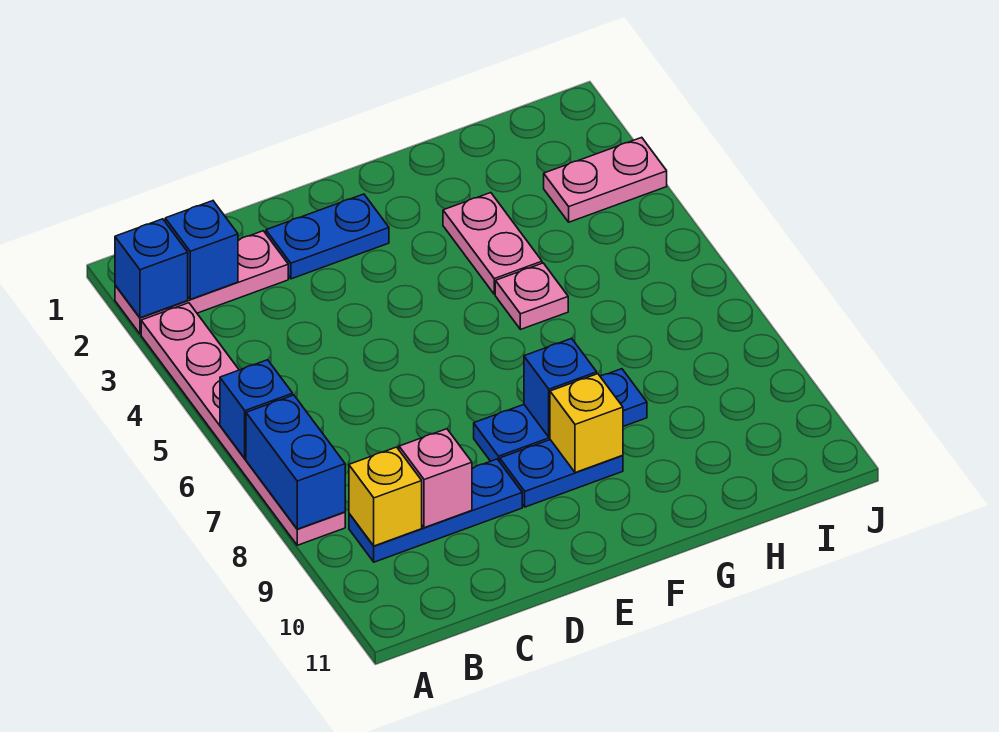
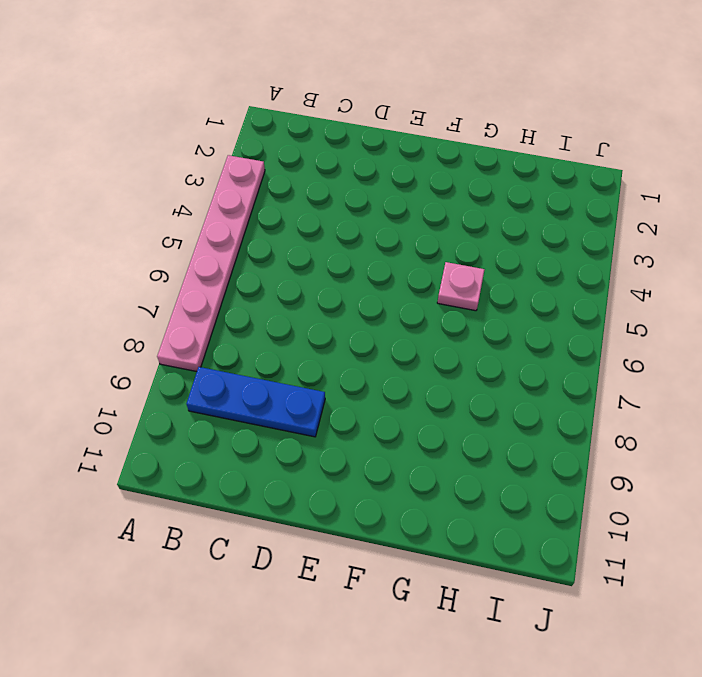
none -> pink plate A2:C2 level 1
none -> blue plate D2:E2 level 1
none -> blue plate E8:G8 level 1

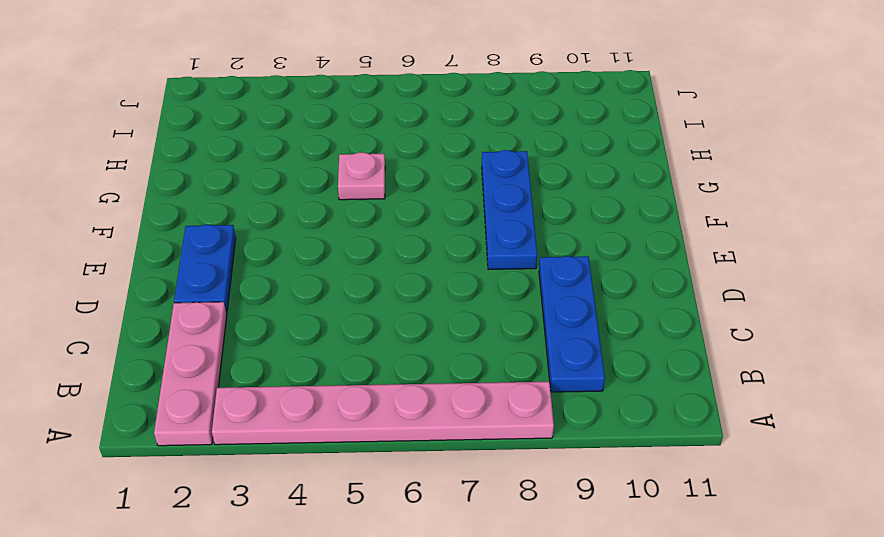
none -> blue plate E9:F9 level 1
none -> pink plate G3:G4 level 1
none -> pink plate I3:J3 level 1

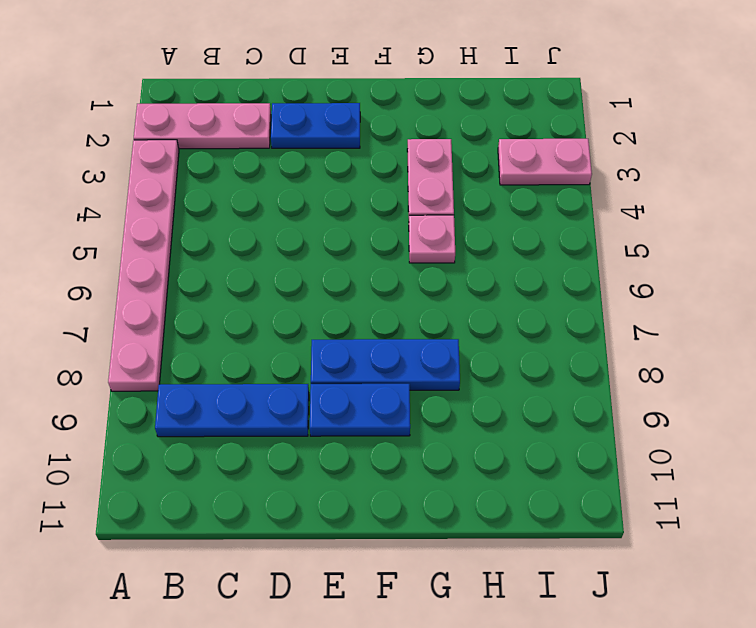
none -> blue brick A2 level 2
none -> blue brick A6 level 2
none -> blue brick A7:A8 level 2

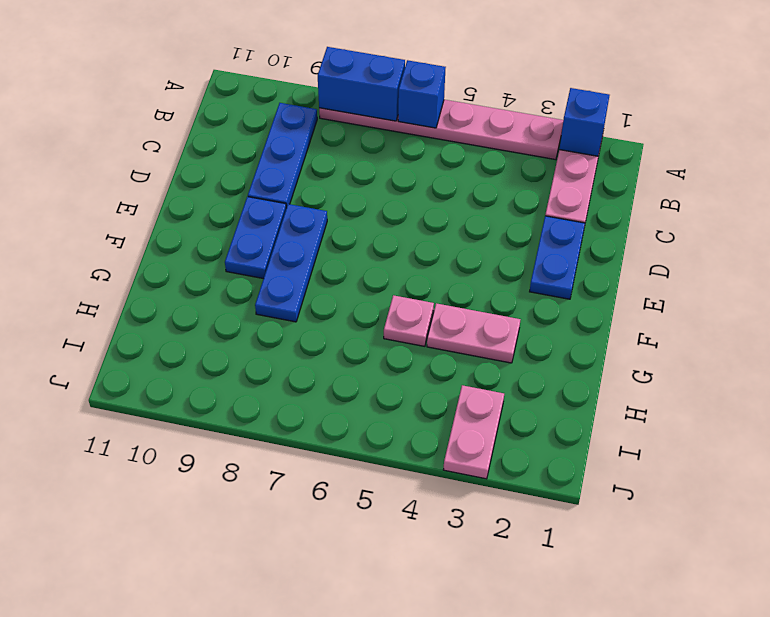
none -> blue brick B2 level 2
none -> yellow brick B9 level 2
none -> pink brick C9 level 2

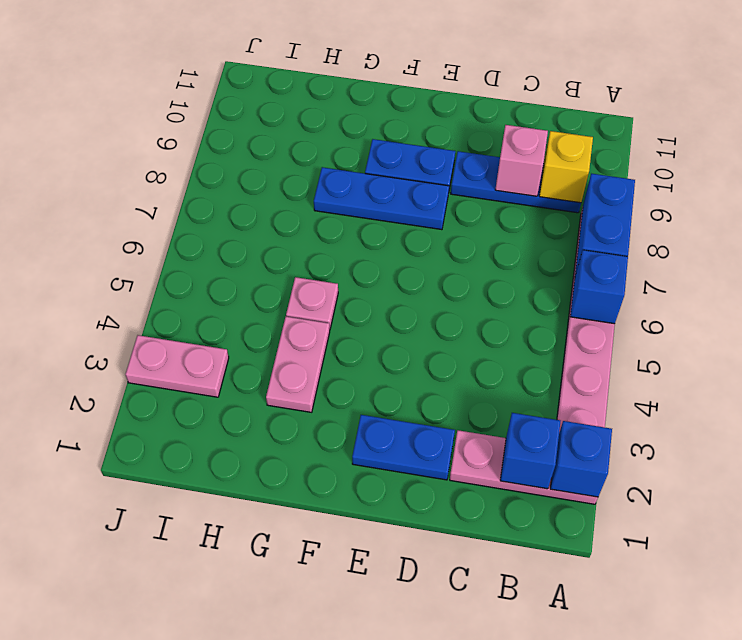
none -> blue brick F8 level 2
none -> yellow brick F9 level 2

